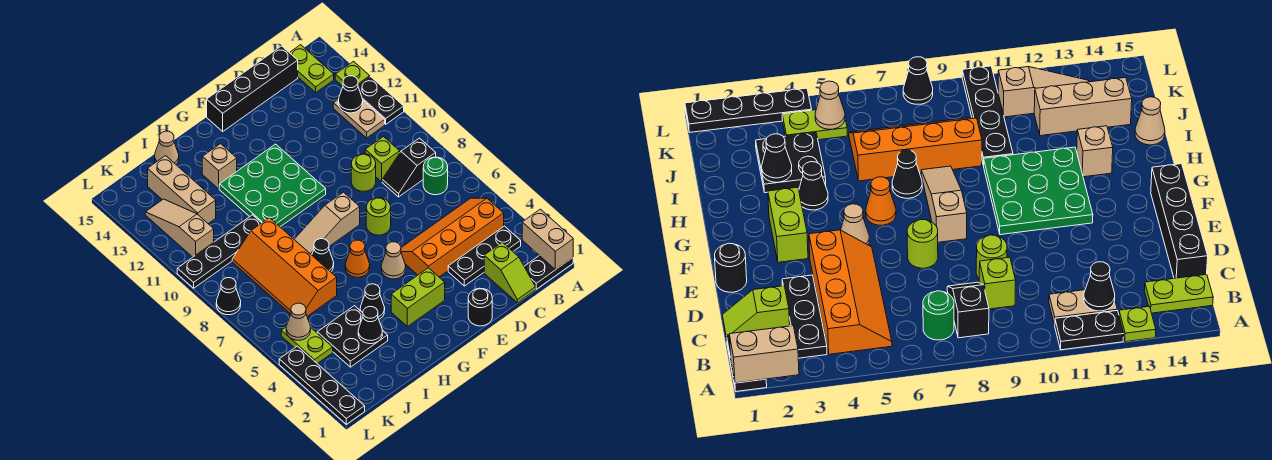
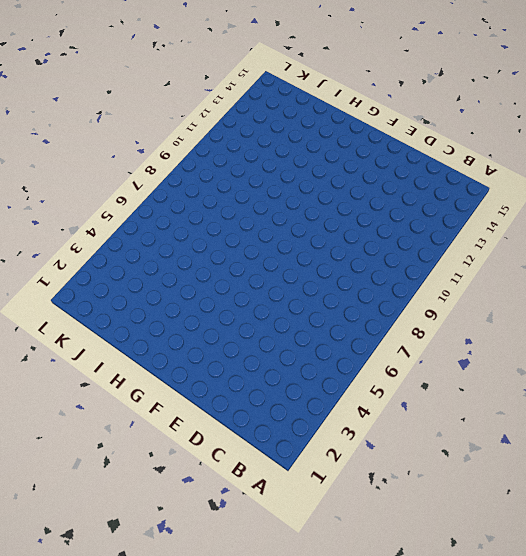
none -> black plate A1:B1 level 1
none -> black plate A11:A12 level 1
none -> lime plate A13 level 1
none -> black plate B3:D3 level 1

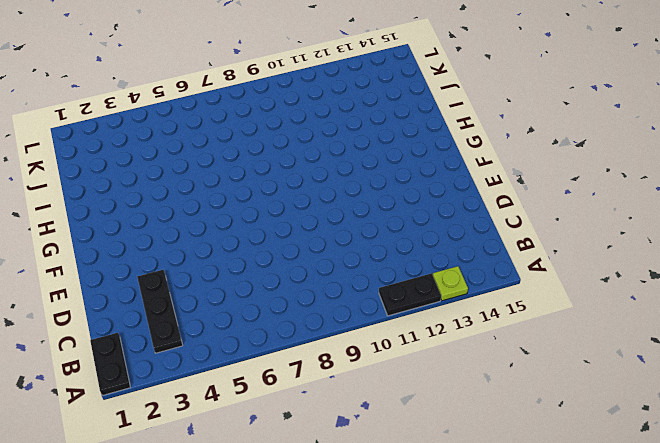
none -> orange slope B4:E5 level 1 top 4
none -> green round brick B7 level 1
none -> black slope B8:C8 level 1 top B
none -> tan plate B11:B12 level 1

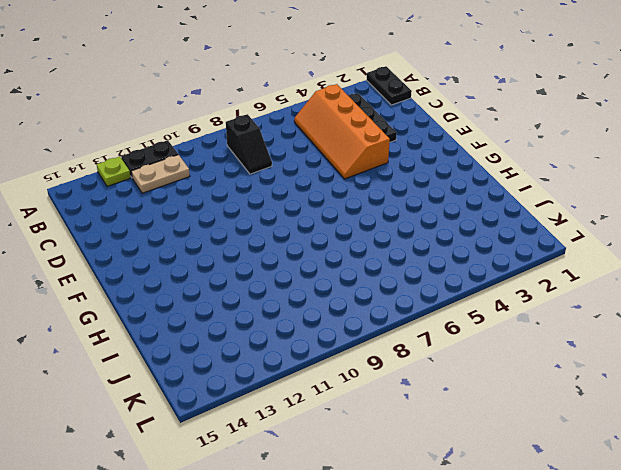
none -> green round brick B7 level 1
none -> lime plate B14:B15 level 1
none -> lime slope C1:C2 level 1 top 2
none -> lime brick C9 level 1

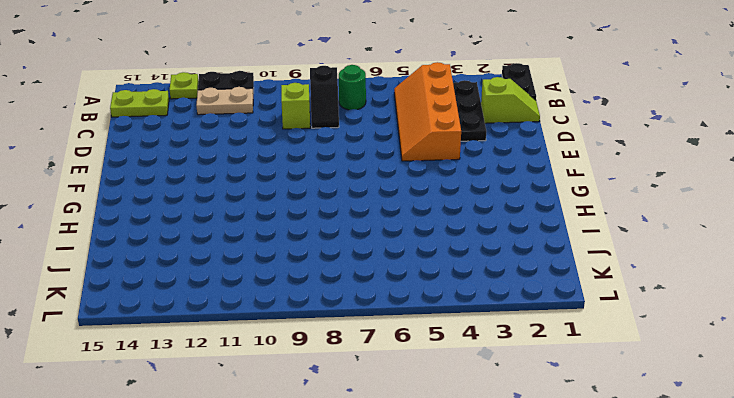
none -> black brick C15:F15 level 1
none -> lime round brick D9 level 1
none -> black round brick E1 level 1
none -> lime round brick E7 level 1

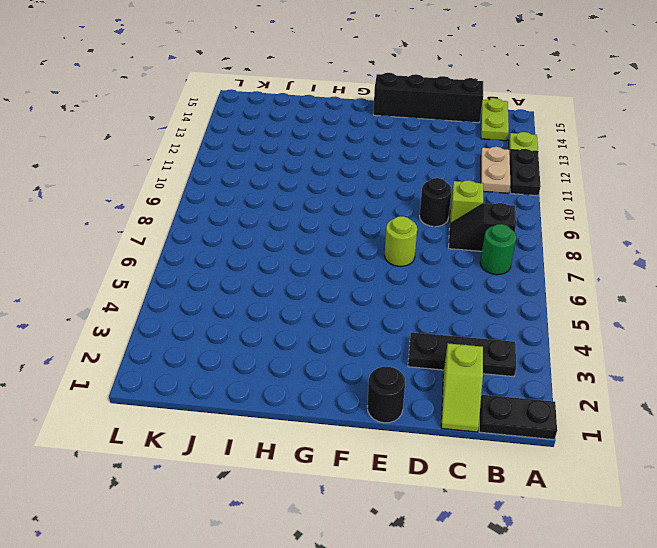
black round brick D9 level 1 -> lime round brick D9 level 1
none -> orange slope B4:E5 level 1 top 4
none -> lime brick F3:G3 level 1
none -> tan cone F5 level 1
none -> tan slope F8:H8 level 1 top F

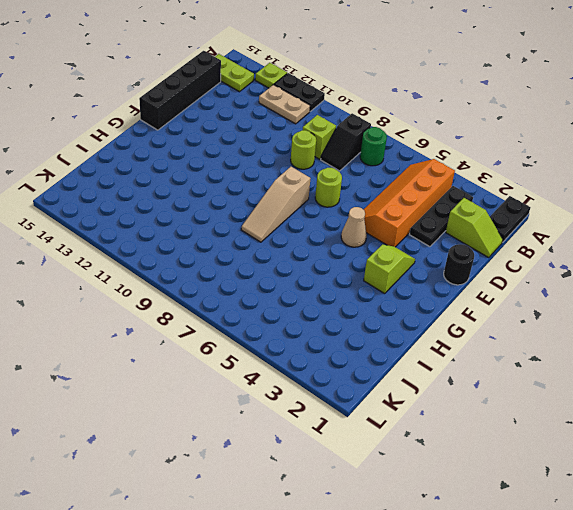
lime slope F3:G3 level 1 top G -> lime brick F3:G3 level 1
none -> green plate F10:H12 level 1
none -> orange cone G6 level 1
none -> black cone H4 level 1
none -> black cone H7 level 1

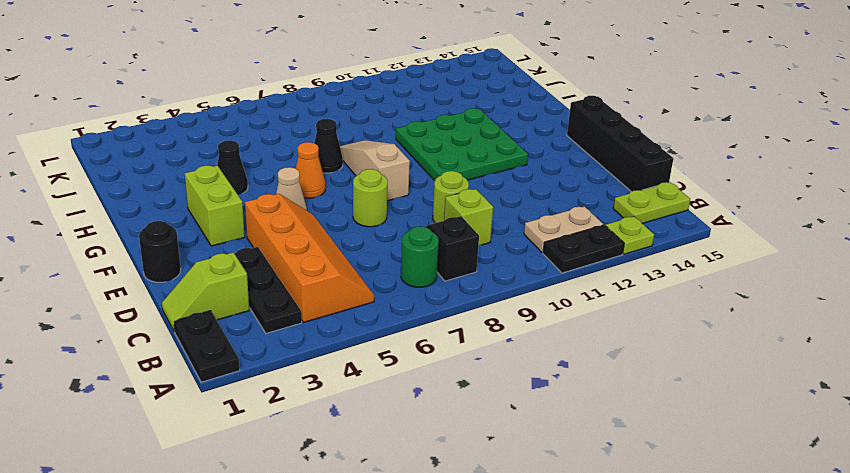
none -> tan brick H13 level 1
none -> black plate I3:J4 level 1
none -> orange slope I6:J9 level 1 top I
none -> black plate I10:L10 level 1

